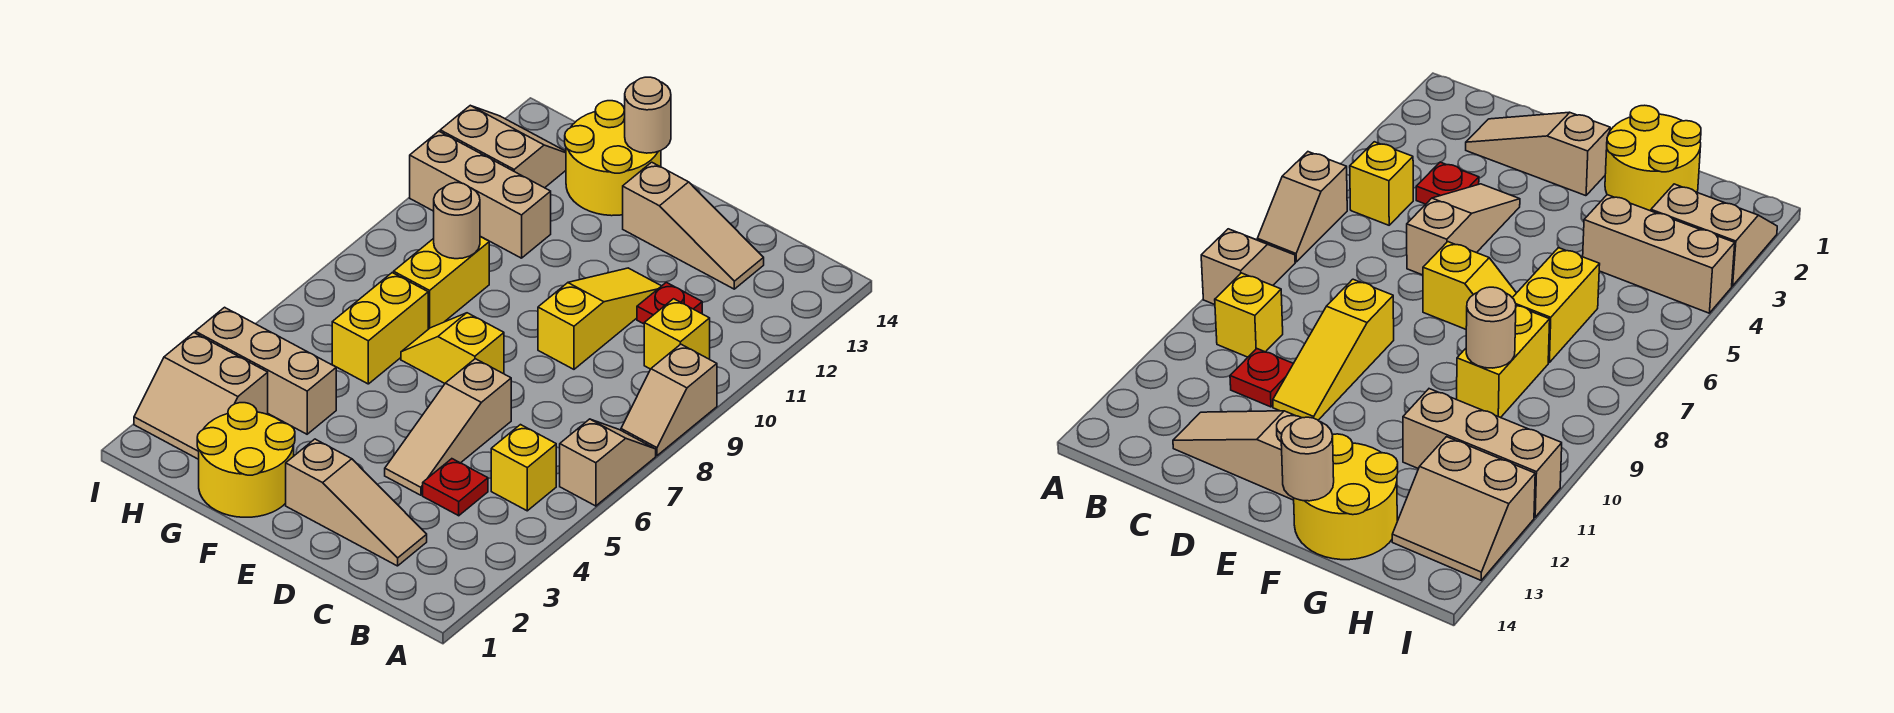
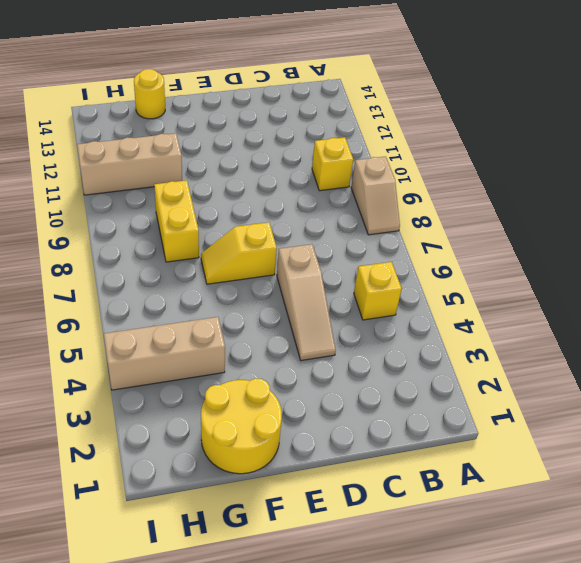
yellow round brick G14 level 1 -> yellow round brick F13:G14 level 1
none -> tan slope A6:A7 level 1 top 6
none -> tan slope C2:E2 level 1 top E
none -> red plate C4 level 1

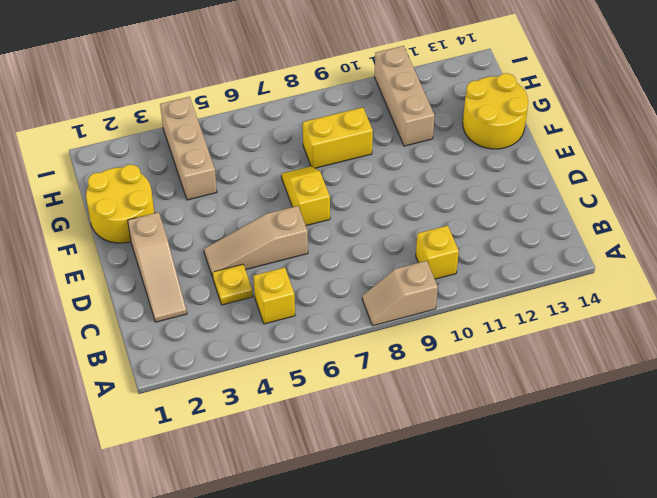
yellow plate C4 level 1 -> red plate C4 level 1
none -> tan slope A6:A7 level 1 top 6
none -> red plate C11 level 1
none -> tan slope C13:E13 level 1 top E

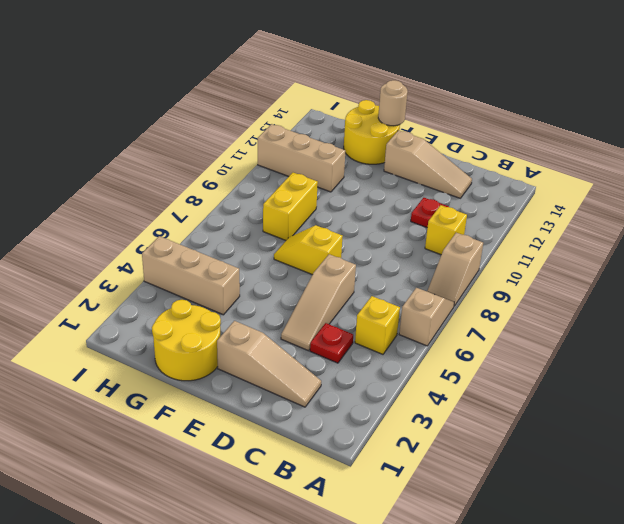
none -> yellow slope D9:D11 level 1 top 9
none -> yellow brick G6:G7 level 1
none -> tan slope H2:I3 level 1 top 3

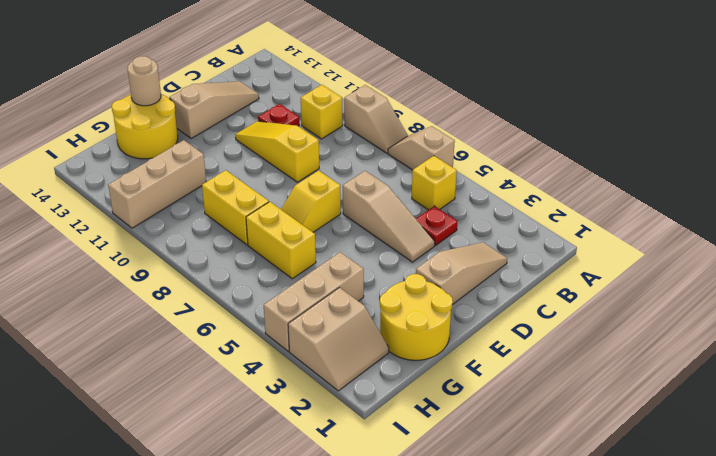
none -> tan slope H12:I13 level 1 top 12
none -> tan round brick G9 level 2

